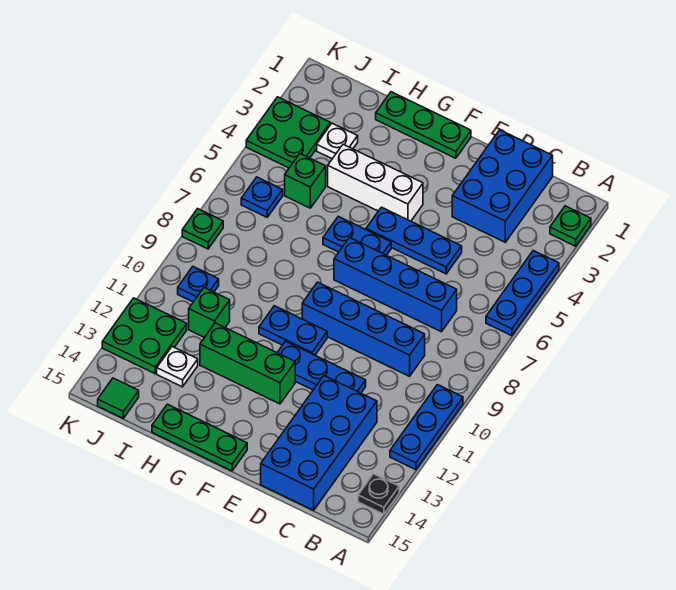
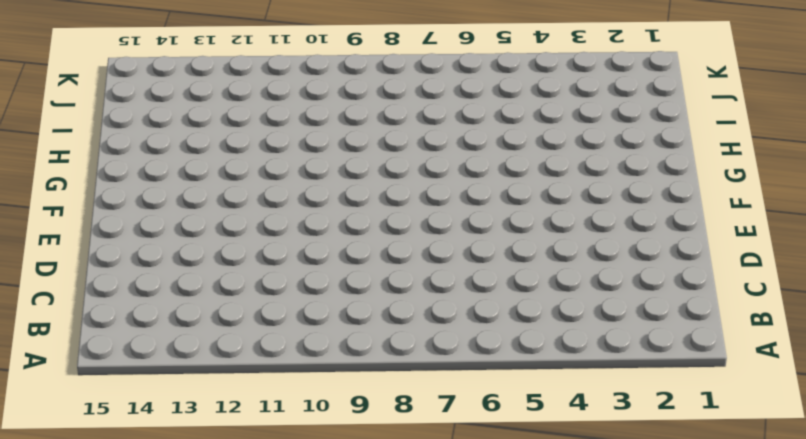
none -> green plate A2 level 1
none -> blue plate A4:A6 level 1
none -> blue plate A10:A12 level 1

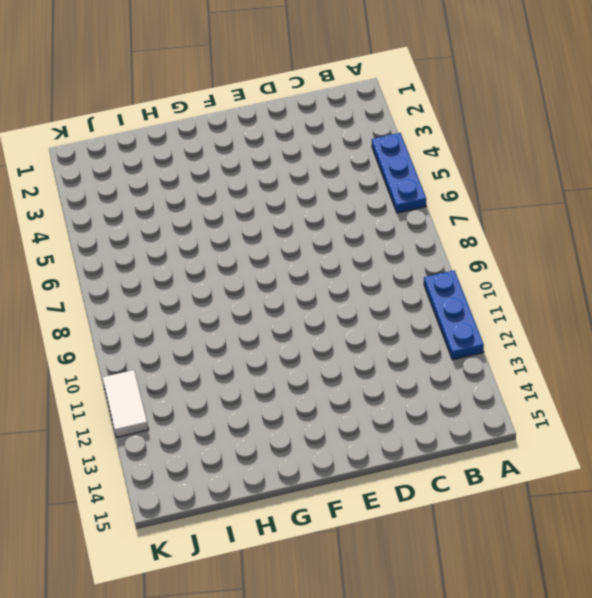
white tile K11:K12 level 1 -> green plate J12:K13 level 1
none -> green plate A2 level 1
none -> black plate A14 level 1
none -> blue brick C1:D3 level 1

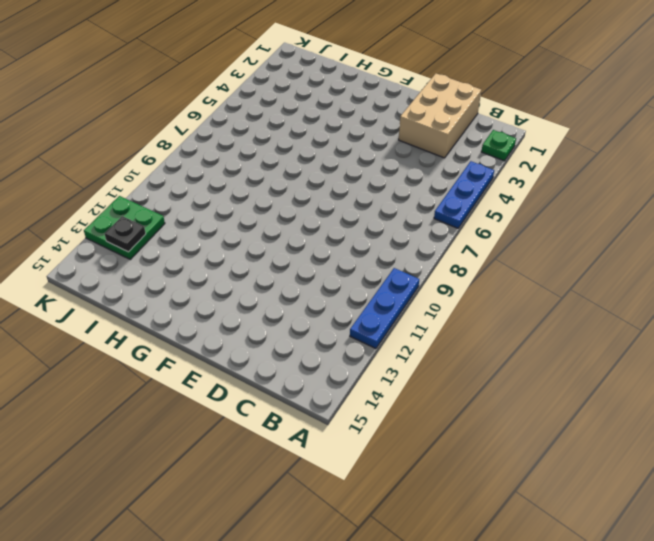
tan brick C1:D3 level 1 -> blue brick C1:D3 level 1
black plate J13 level 2 -> black plate A14 level 1
none -> blue brick C7:F7 level 1
none -> blue brick C9:F9 level 1
none -> blue brick C12:D15 level 1

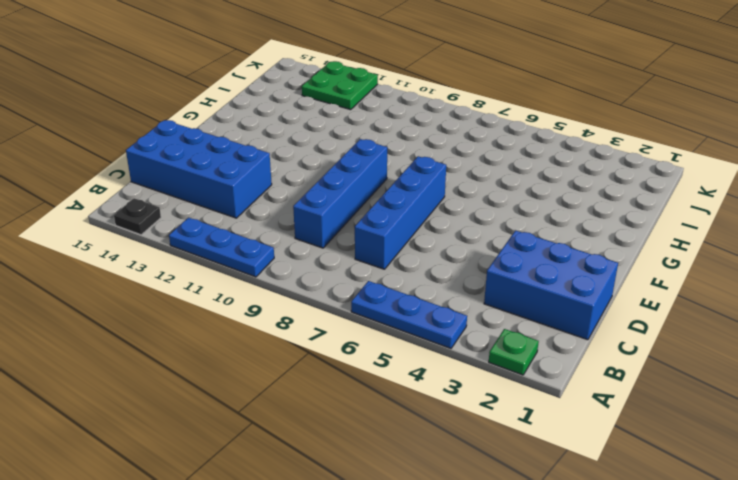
none -> blue plate D5:F5 level 1
none -> blue plate D11:F11 level 1
none -> green plate F1:H1 level 1

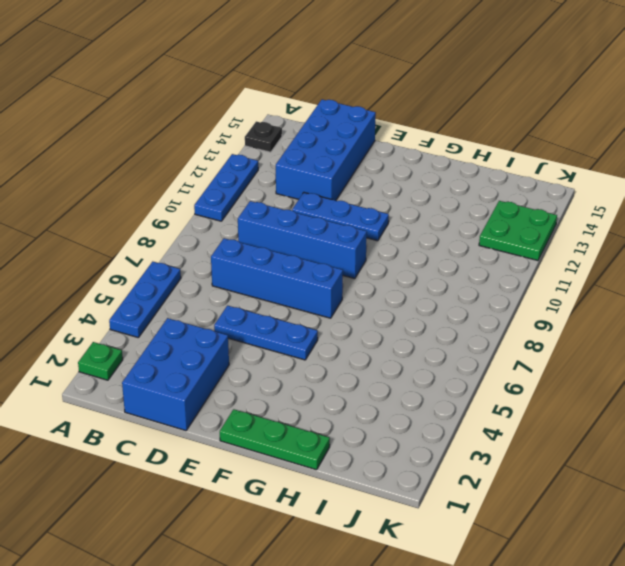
none -> white brick F4:H4 level 1
none -> blue plate F6:G6 level 1
none -> blue plate F10:G10 level 1

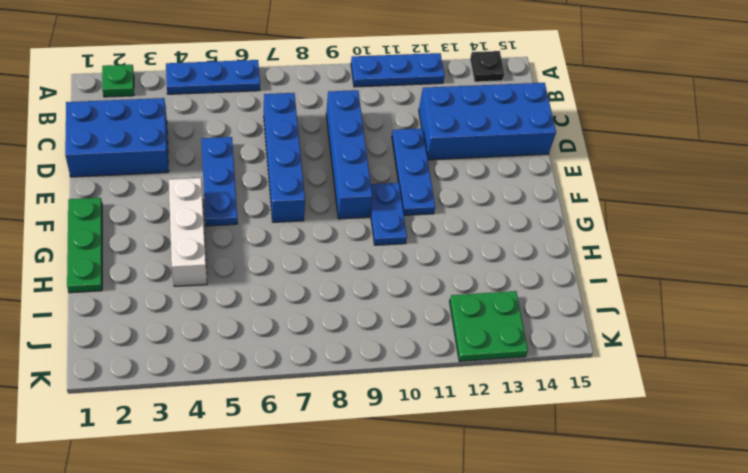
none -> blue plate F6:G6 level 1
none -> green brick F12:H12 level 1
none -> green plate F15:H15 level 1

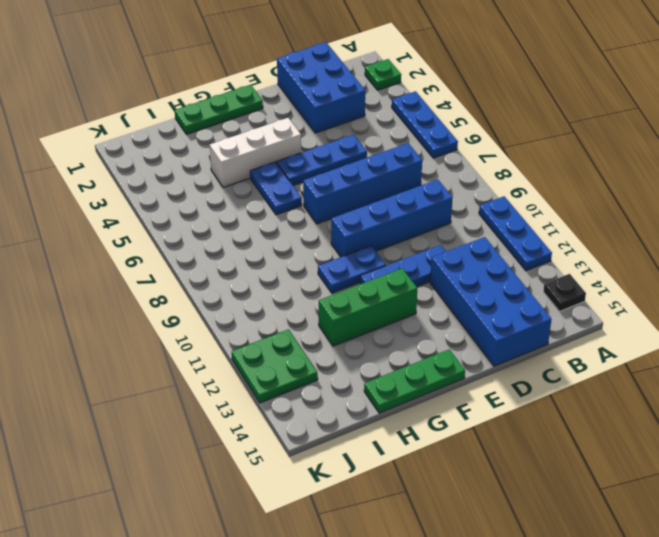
blue plate G5:G6 level 1 -> blue plate F6:G6 level 1
none -> white plate I3 level 1
none -> green brick I5 level 1
none -> green brick I11 level 1

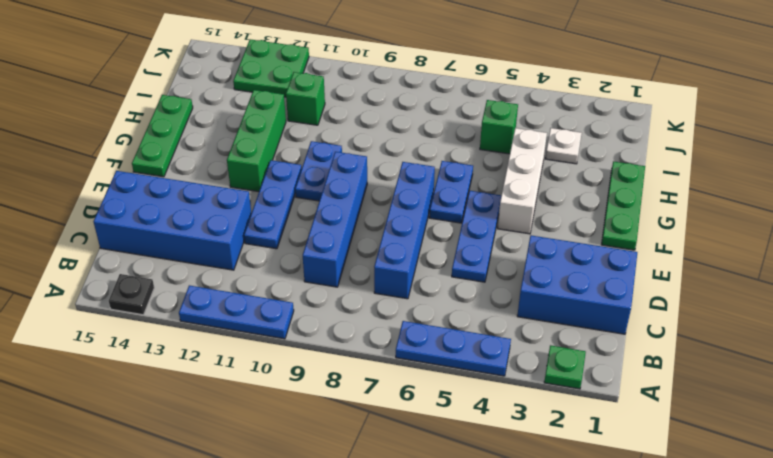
none -> white plate I13 level 1
none -> green plate J3:K4 level 1
none -> blue plate J6 level 1

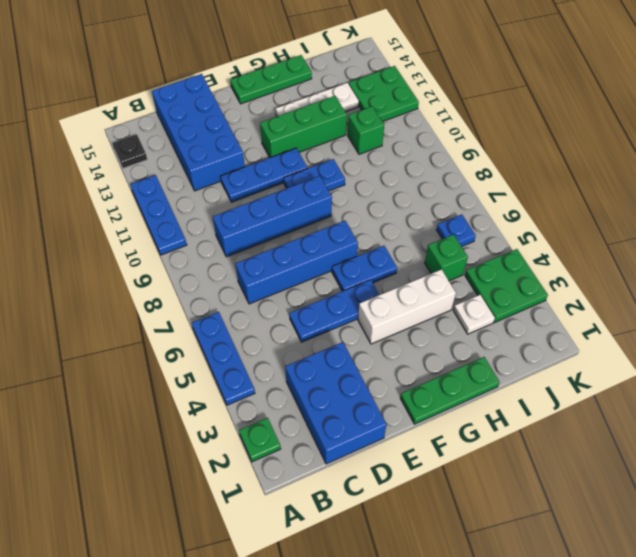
white plate G13:I13 level 1 -> white plate I13 level 1
none -> blue plate J10 level 1
none -> green tile J15 level 1
none -> green plate K8 level 1

